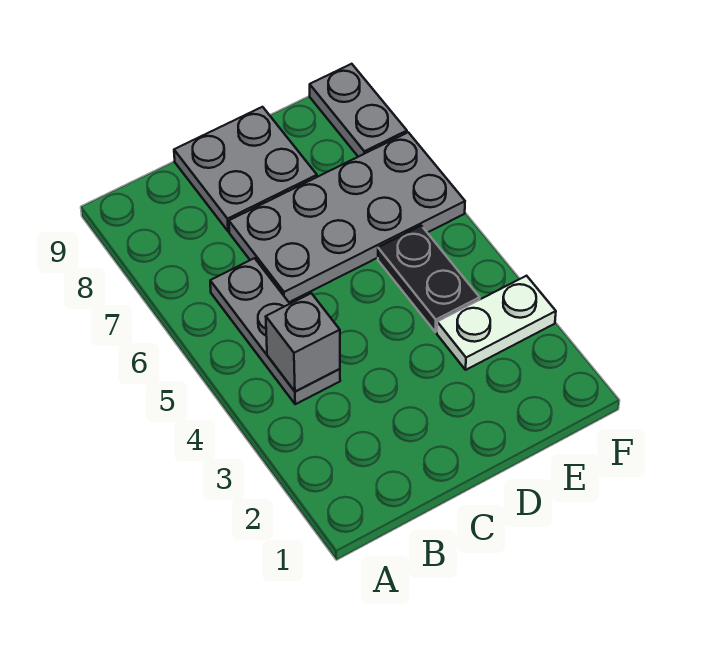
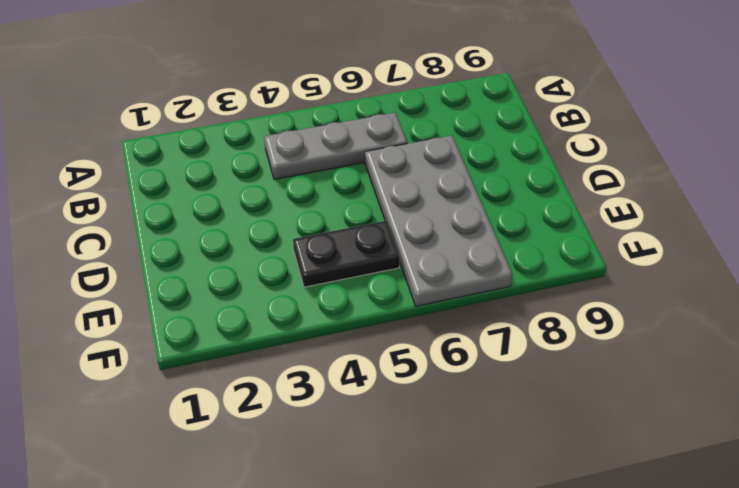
none -> grey plate C8:D9 level 1
none -> white plate E3:F3 level 1

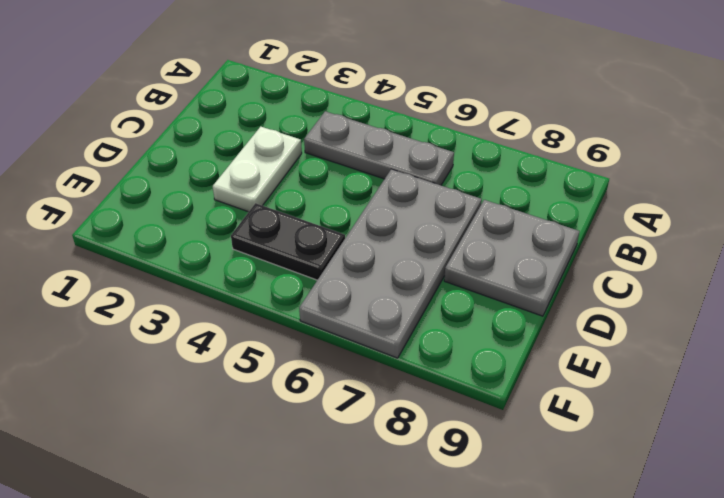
white plate C3:D3 level 1 -> white plate E3:F3 level 1
none -> grey plate F8:F9 level 1
none -> grey brick B4 level 2

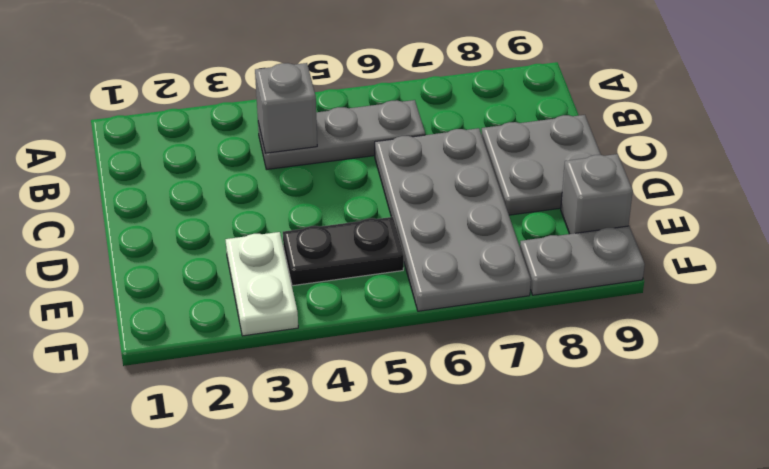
grey brick E9 level 1 -> none

